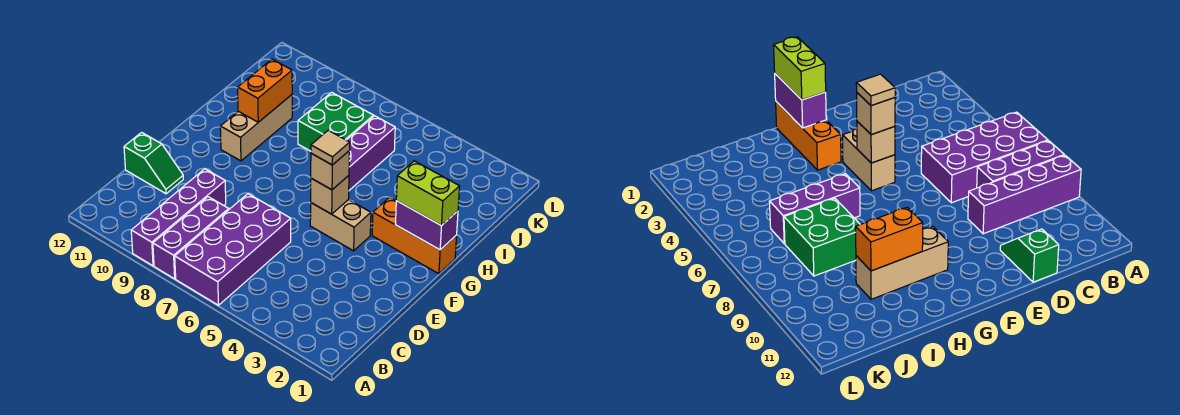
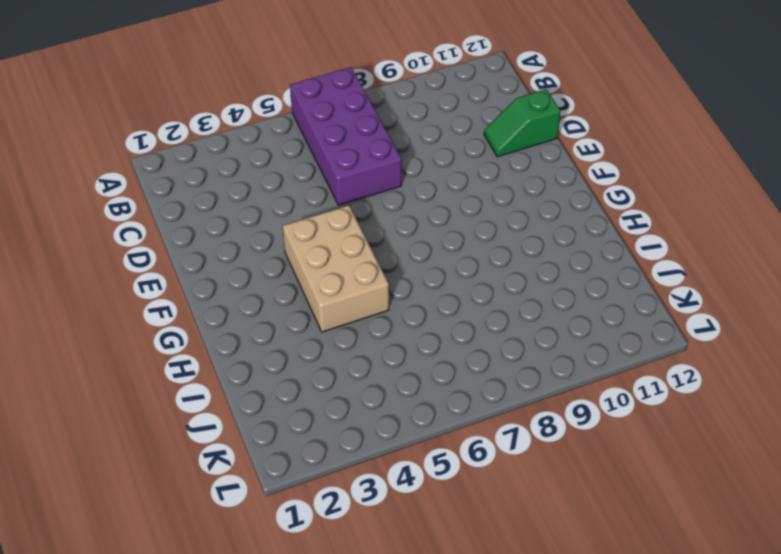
tan brick F4:H5 level 1 -> tan brick F4:F5 level 1
none -> purple brick A8:C8 level 1
none -> purple brick A9:D9 level 1
none -> orange brick G1:G3 level 1

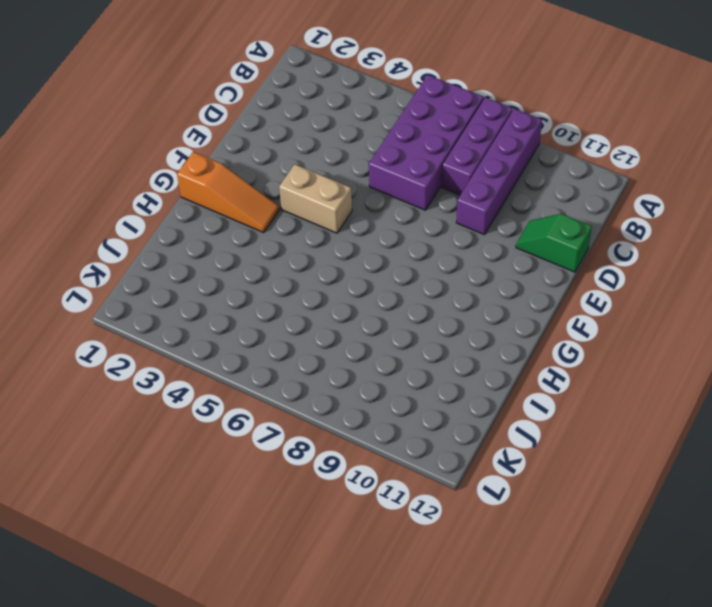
orange slope G1:G3 level 1 top 1 -> orange brick G1:G3 level 1
none -> tan brick G10:I10 level 1
none -> purple brick H6:J6 level 1
none -> green brick I7:J8 level 1

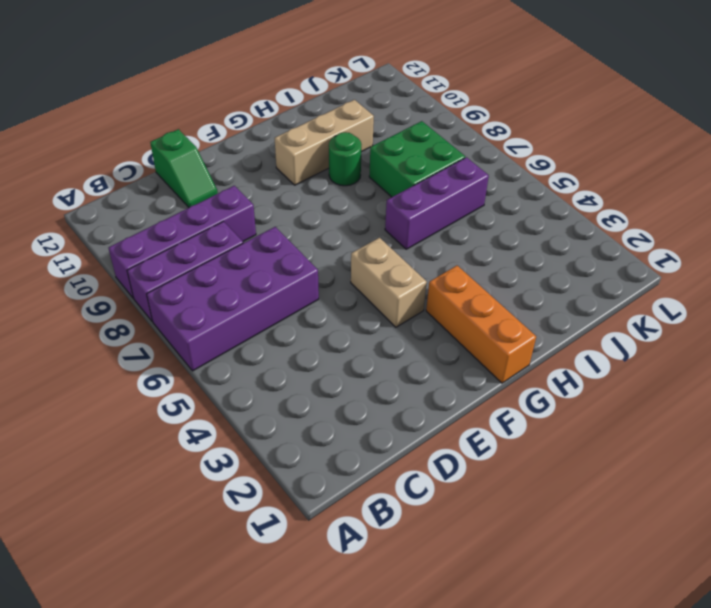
green round brick H9 level 1 -> none
none -> tan brick F5 level 2
none -> purple brick G1:G2 level 2
none -> orange brick H10:I10 level 2

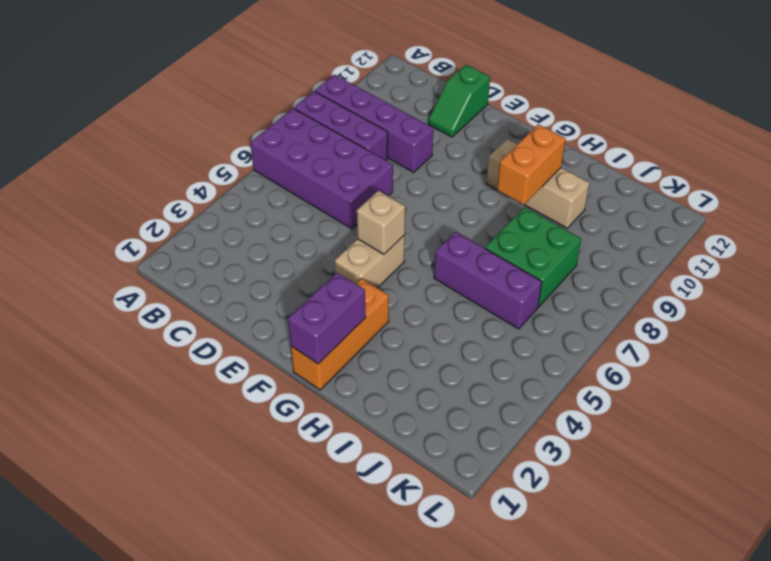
orange brick H9:H10 level 2 -> orange brick H10:I10 level 2
none -> tan brick F5 level 3
none -> lime brick G1:G2 level 3
none -> tan tile F5 level 4

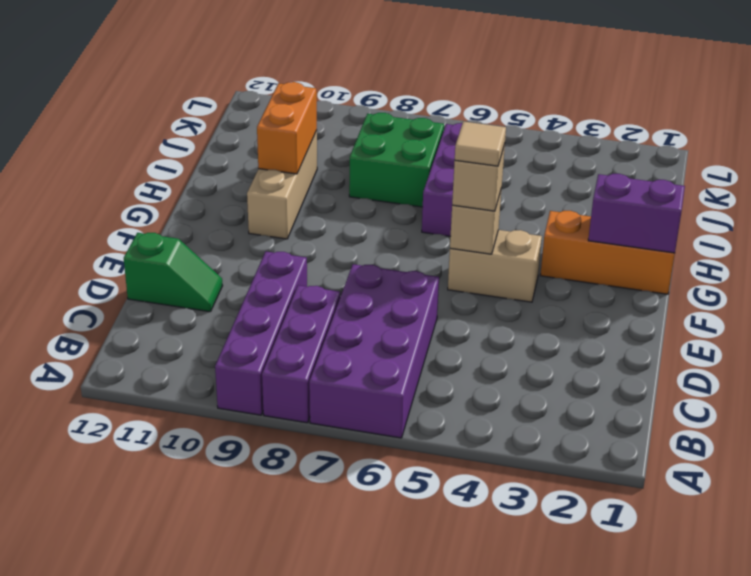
none -> lime brick G1:G2 level 3

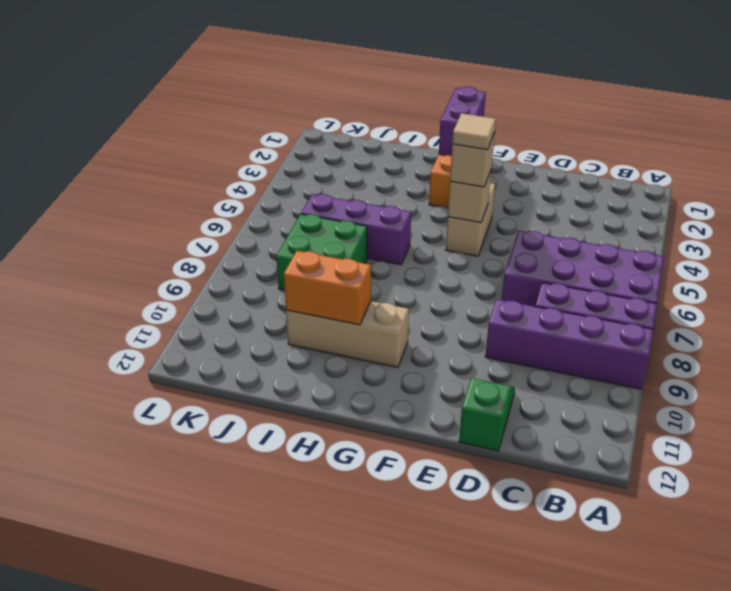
none -> lime brick G1:G2 level 3

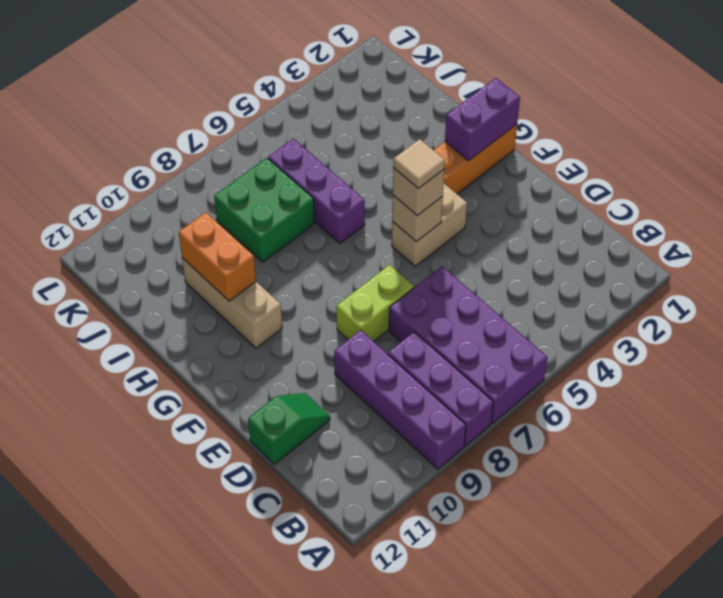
lime brick E7:E8 level 1 -> lime brick G1:G2 level 3

